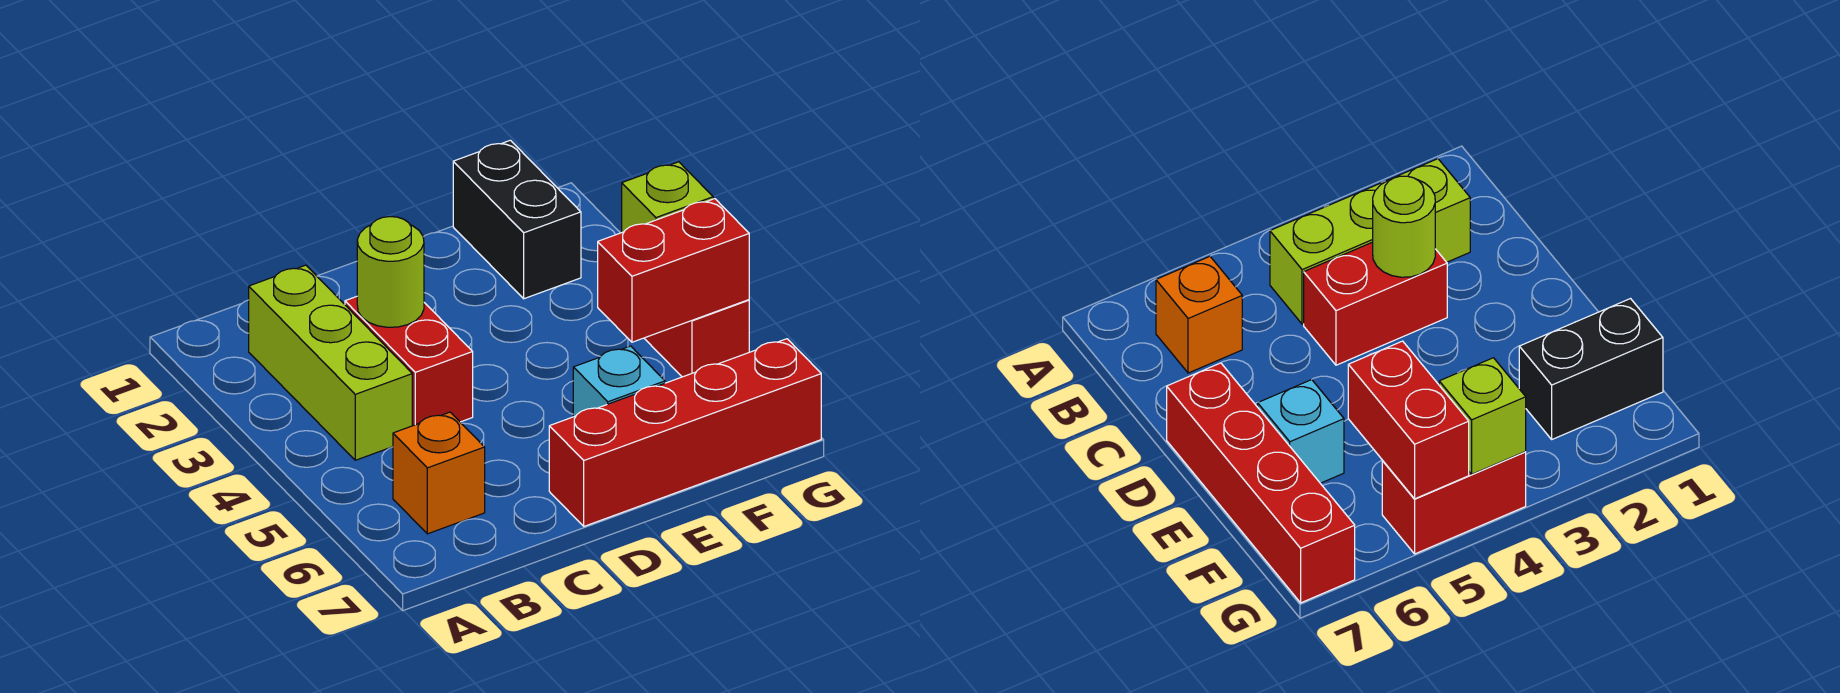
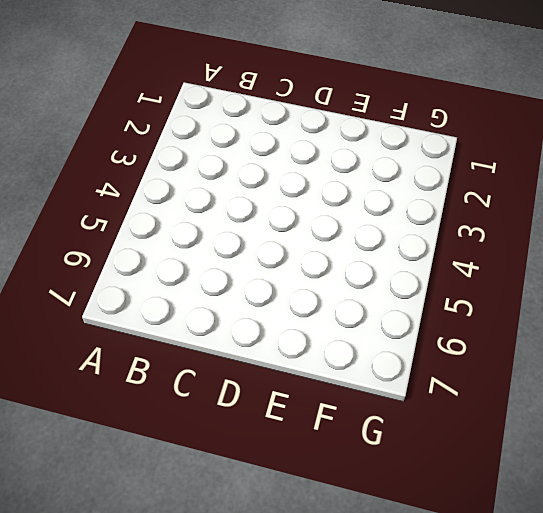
none -> lime brick B2:B4 level 1
none -> orange brick B6 level 1

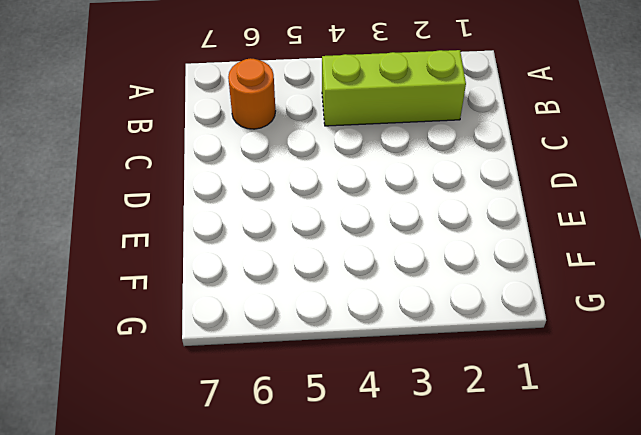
orange round brick B6 level 1 -> orange brick B6 level 1
none -> red brick C3:C4 level 1
none -> red brick D7:G7 level 1

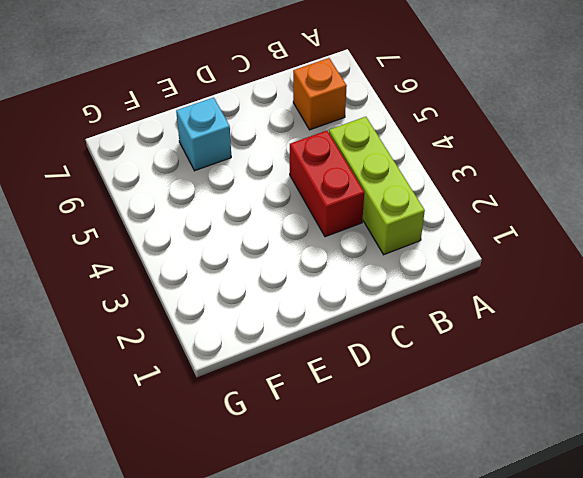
none -> red brick D7:G7 level 1
none -> black brick F1:F2 level 1

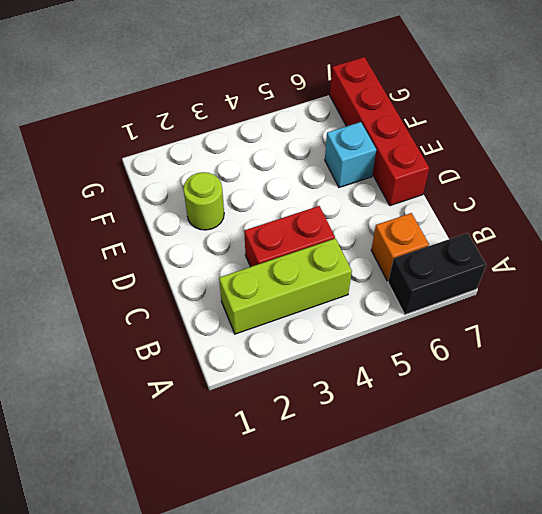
black brick A6:A7 level 1 -> black brick F1:F2 level 1
lime round brick E2 level 1 -> lime round brick C3 level 2
none -> red brick G4:G5 level 1
none -> red brick F5:G5 level 2

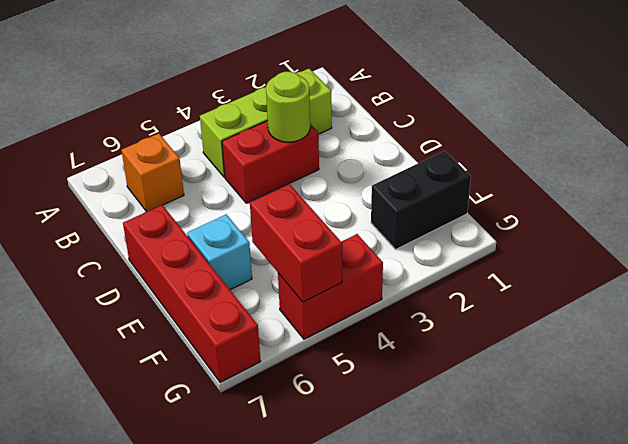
none -> lime brick G4 level 2

